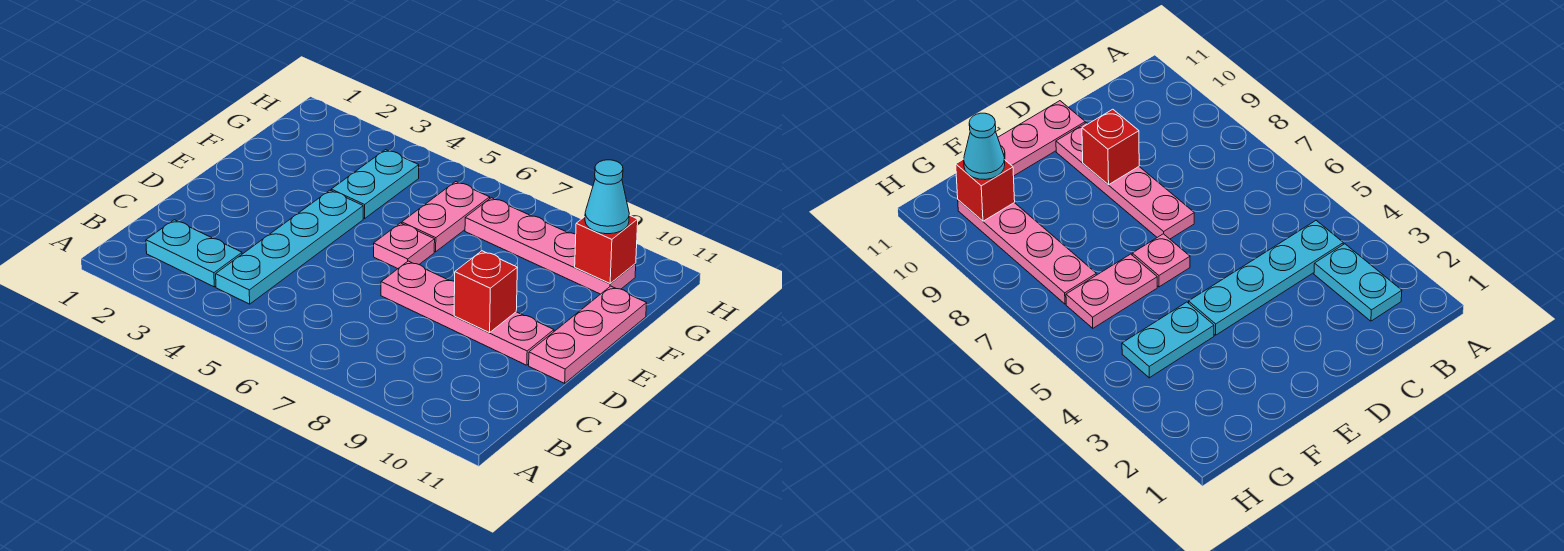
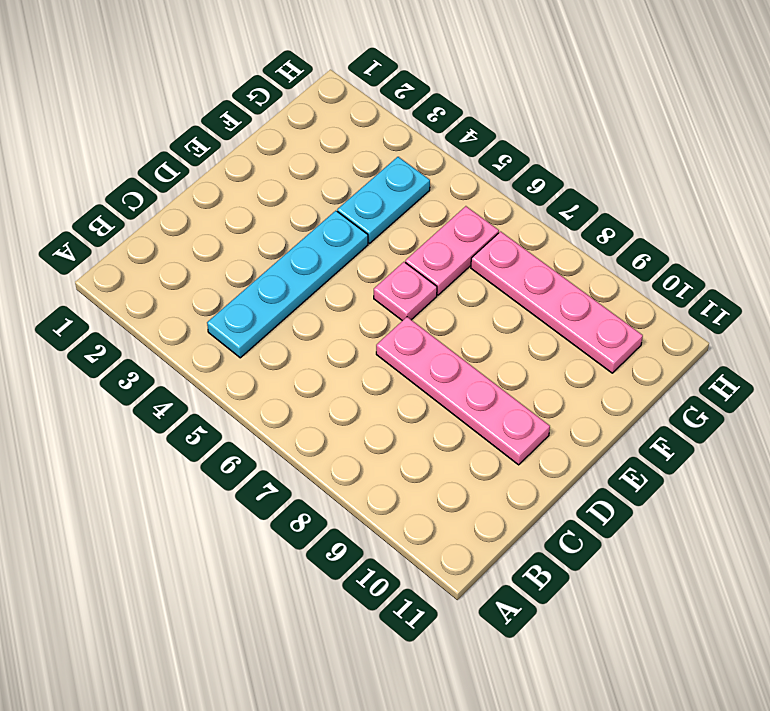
none -> cyan plate B2:B3 level 1
none -> pink plate D11:F11 level 1

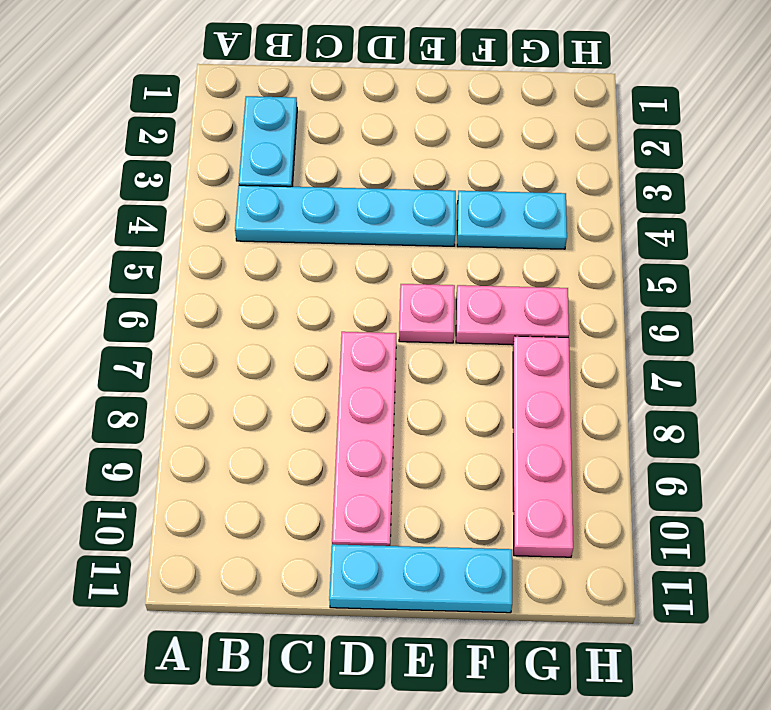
cyan plate D11:F11 level 1 -> pink plate D11:F11 level 1
none -> red brick D9 level 2
none -> red brick G10 level 2

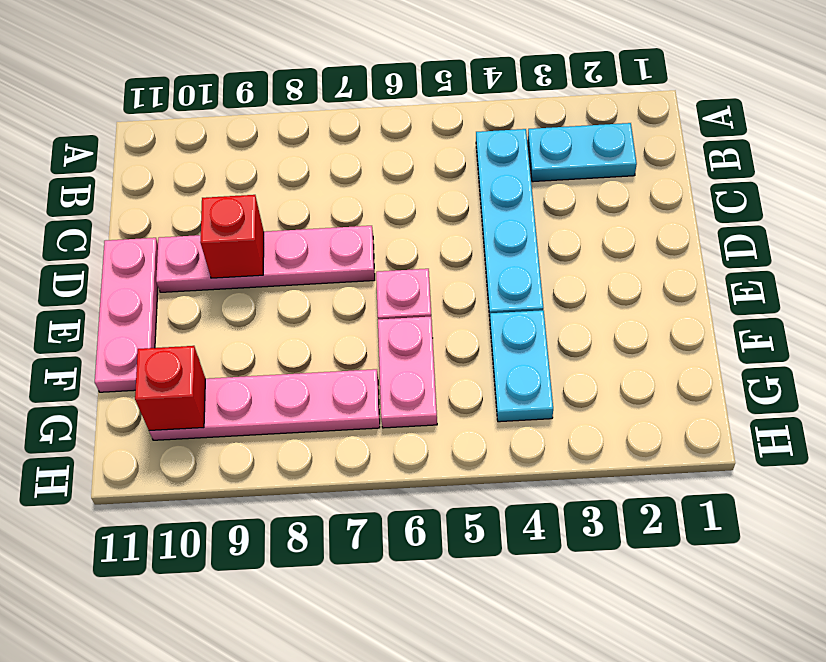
none -> cyan cone G10 level 3

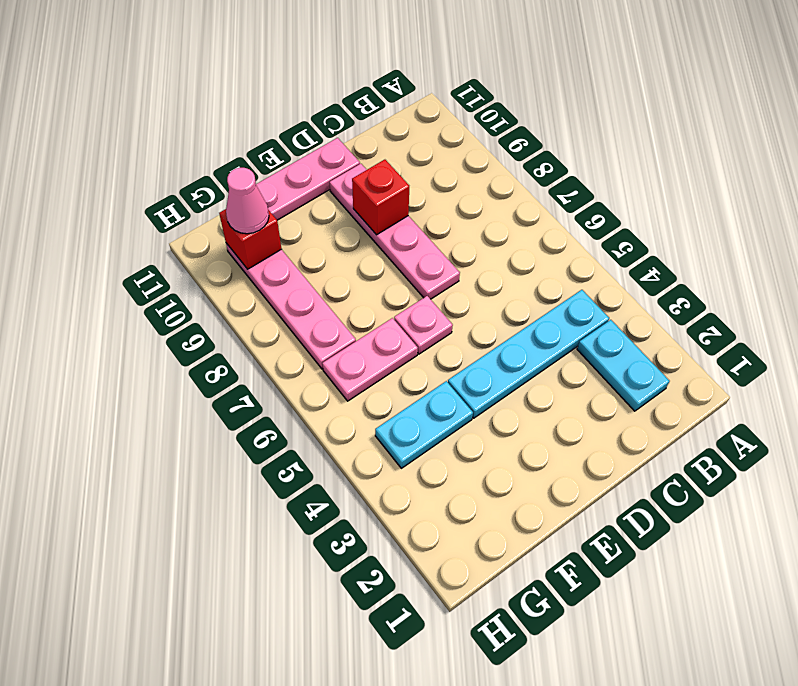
pink cone G10 level 3 -> cyan cone G10 level 3

